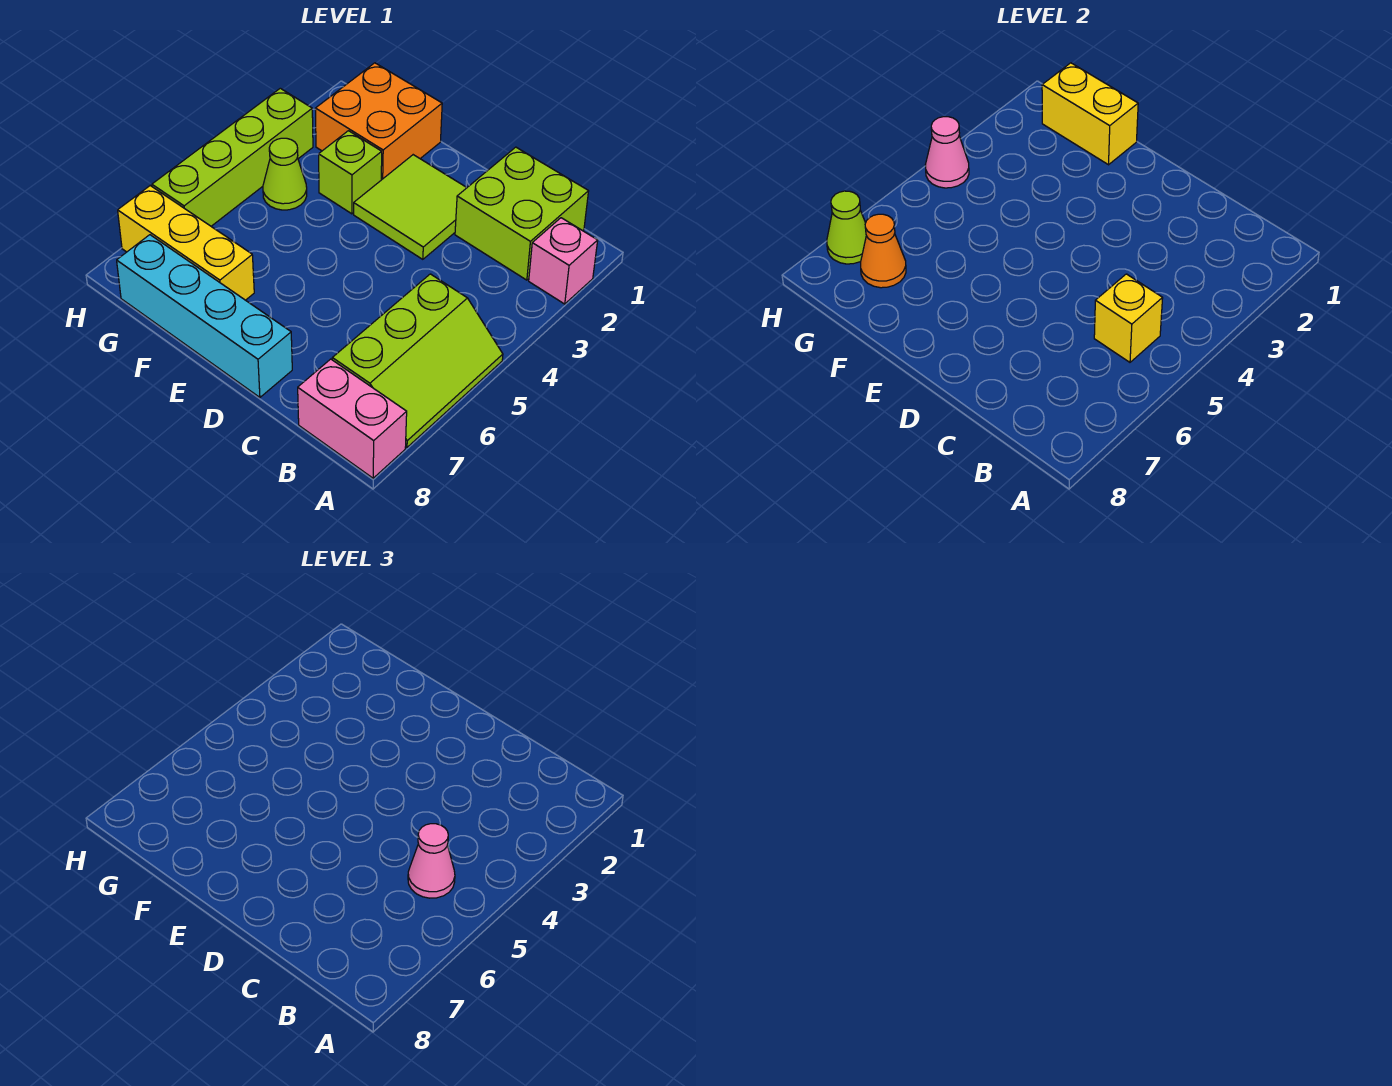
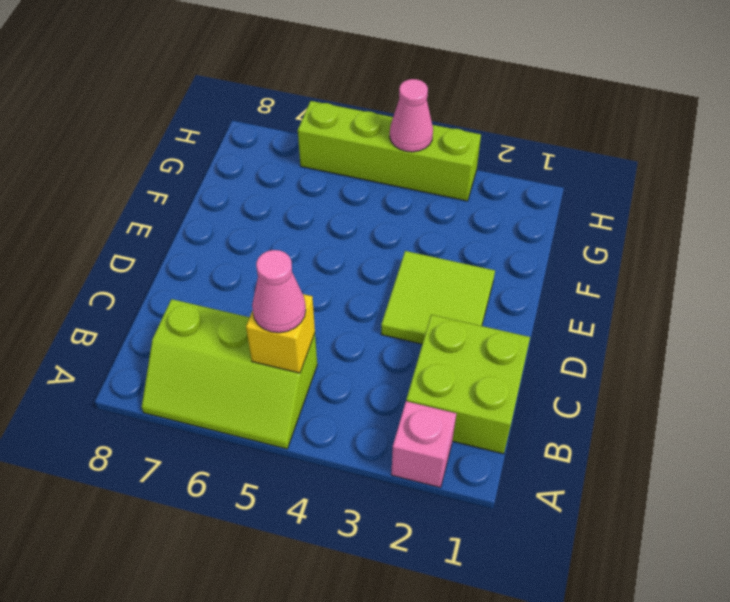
none -> pink brick A8:B8 level 1
none -> cyan brick D8:G8 level 1
none -> orange brick F1:G2 level 1

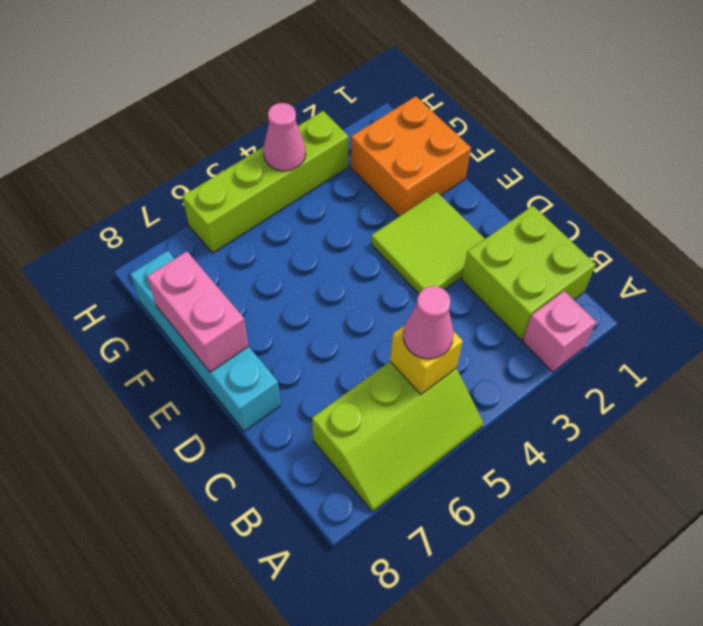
pink brick E8:F8 level 2 -> pink brick A8:B8 level 1
none -> lime brick F3 level 1
none -> yellow brick F7:H7 level 1
none -> lime cone G4 level 1

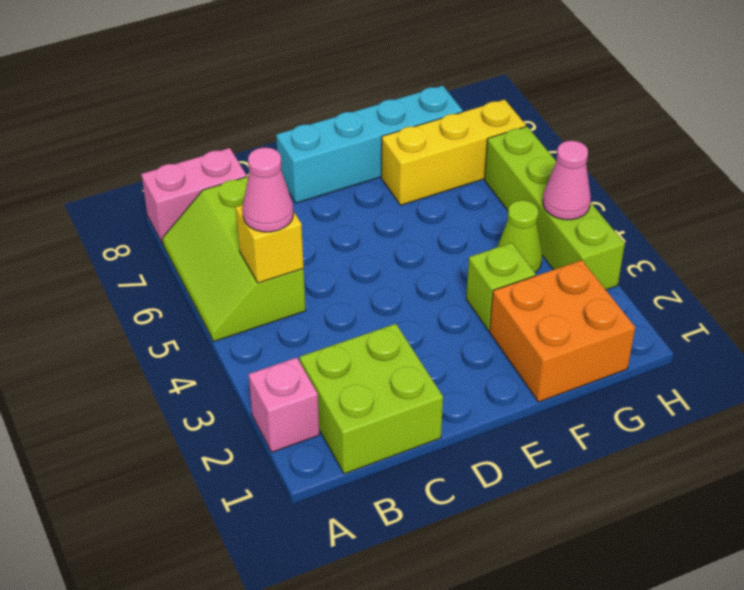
none -> lime tile D2:E3 level 1
none -> yellow brick F1:G1 level 2
none -> orange cone G7 level 2

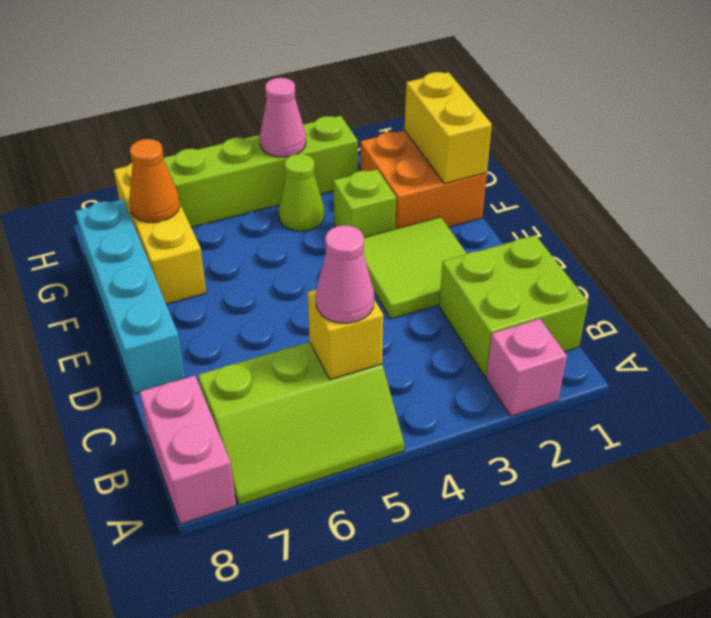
none -> lime cone H7 level 2

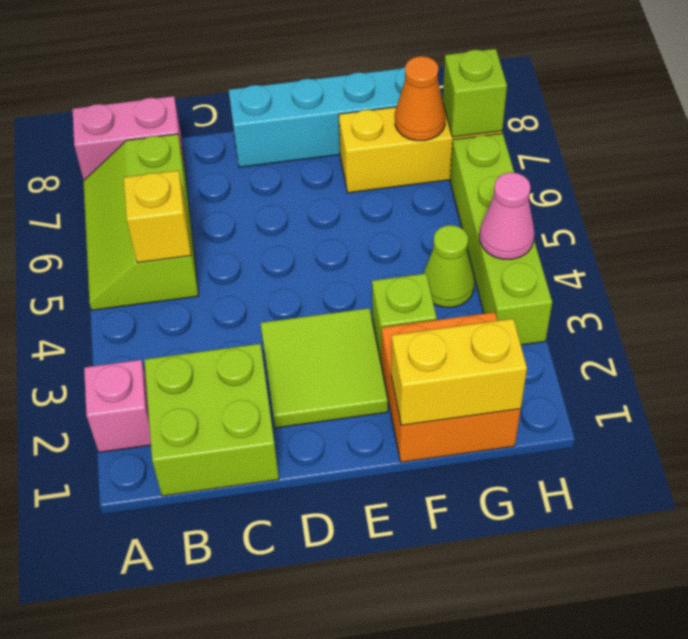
lime brick H7 level 2 -> lime cone H7 level 2
none -> pink cone B5 level 3

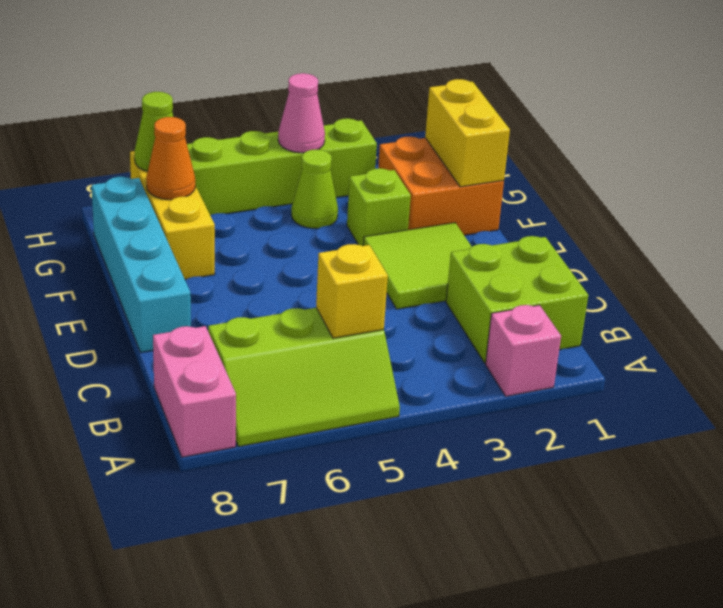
none -> pink cone B5 level 3

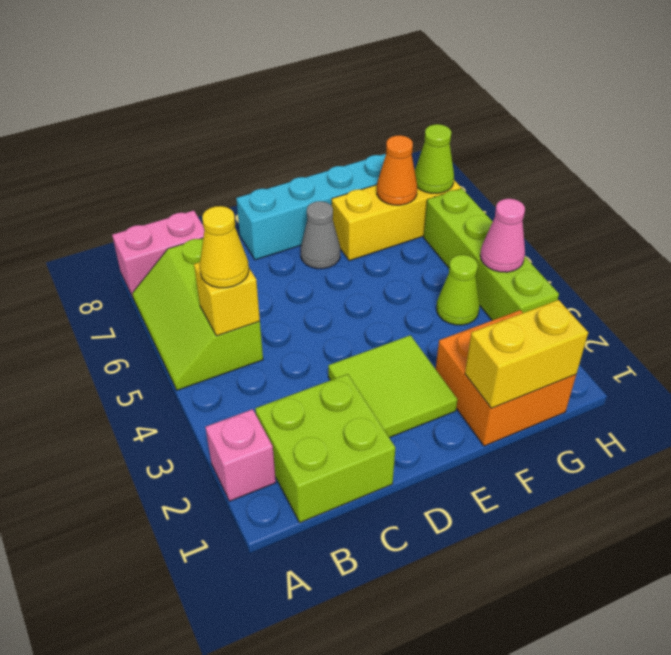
yellow cone B5 level 3 -> pink cone B5 level 3
grey cone E7 level 1 -> none
none -> lime brick F3 level 1

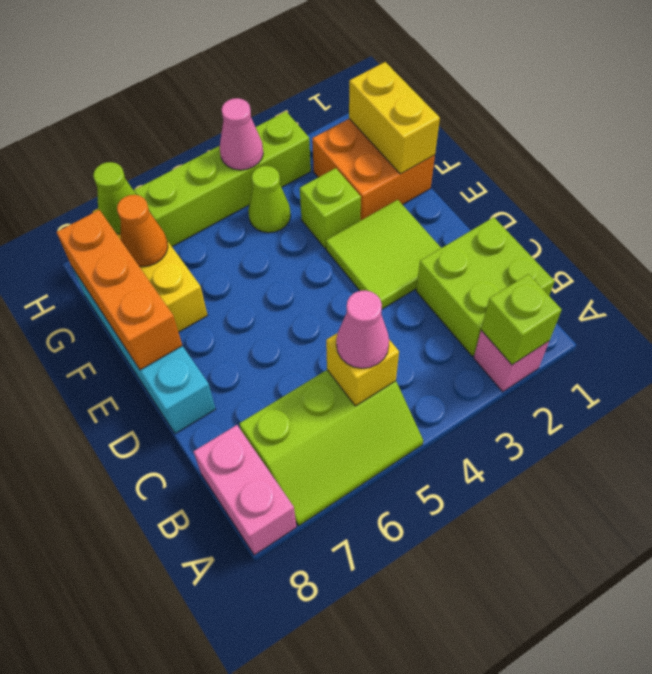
lime brick A2 level 2 -> none
orange brick E8:G8 level 2 -> none

